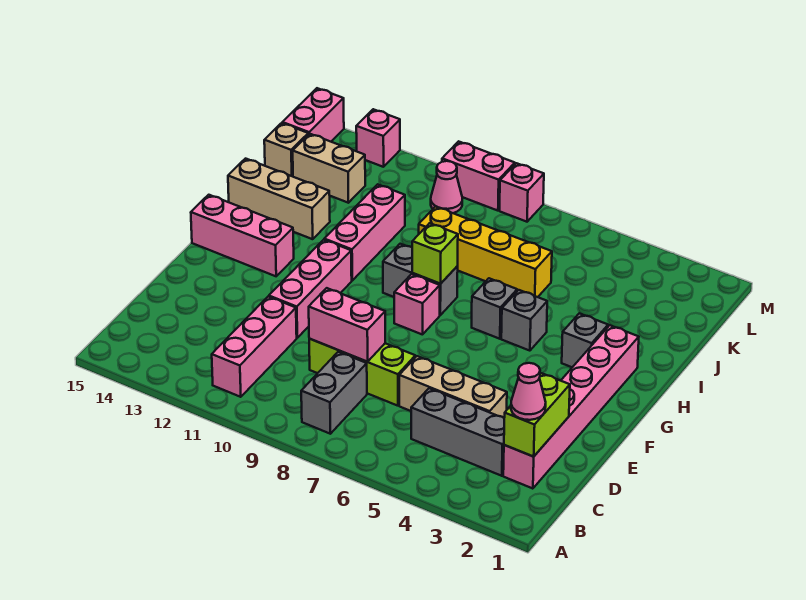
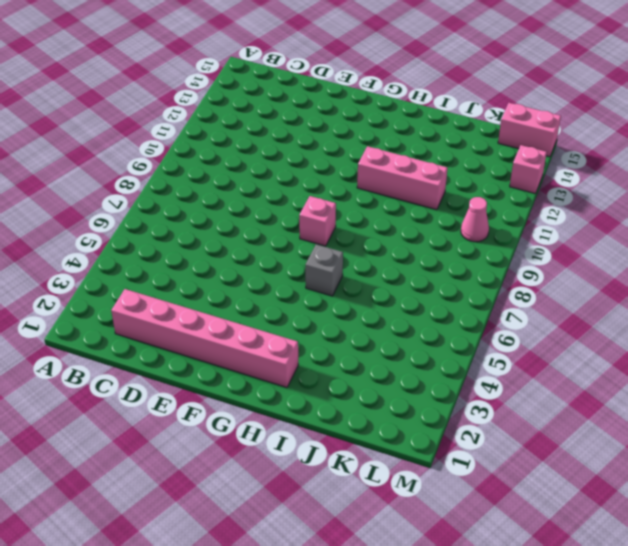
none -> grey brick B8:C8 level 1
none -> pink brick B11:D11 level 1
none -> grey brick C3:C5 level 1

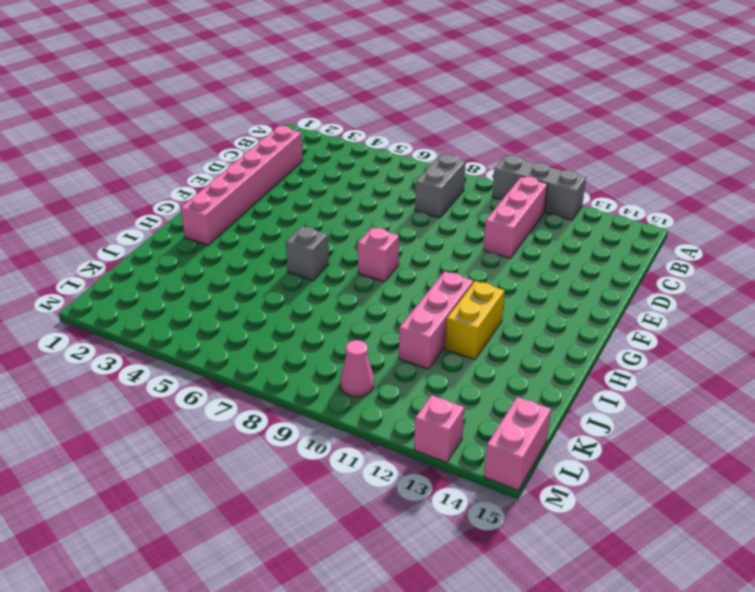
grey brick A10:A12 level 1 -> grey brick C3:C5 level 1
yellow brick H12:I12 level 1 -> none
none -> tan brick D4:D6 level 1
none -> lime brick D7:D9 level 1
none -> pink brick E11:G11 level 1

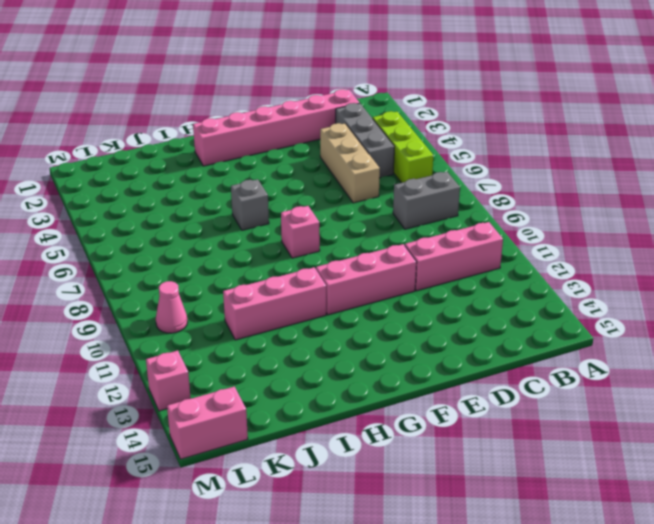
lime brick B4:B6 level 1 -> lime brick D7:D9 level 1
none -> pink brick G13:G15 level 1
none -> grey brick H3 level 1
none -> grey brick H5 level 1

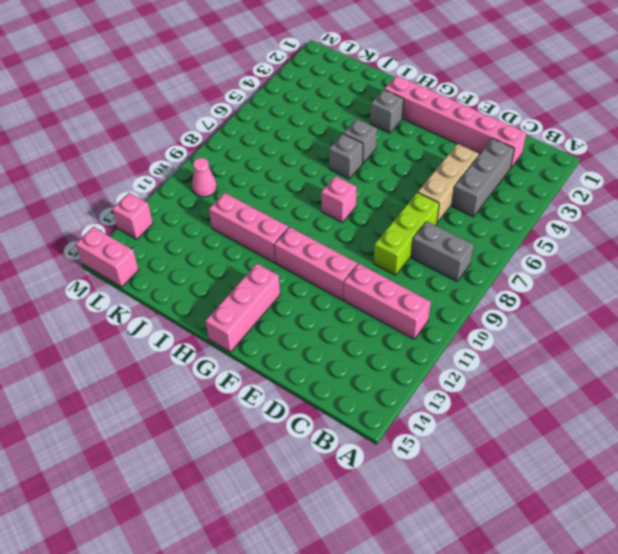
none -> grey brick H8:H9 level 1
none -> tan brick I13:I15 level 1
none -> yellow brick J6:J9 level 1

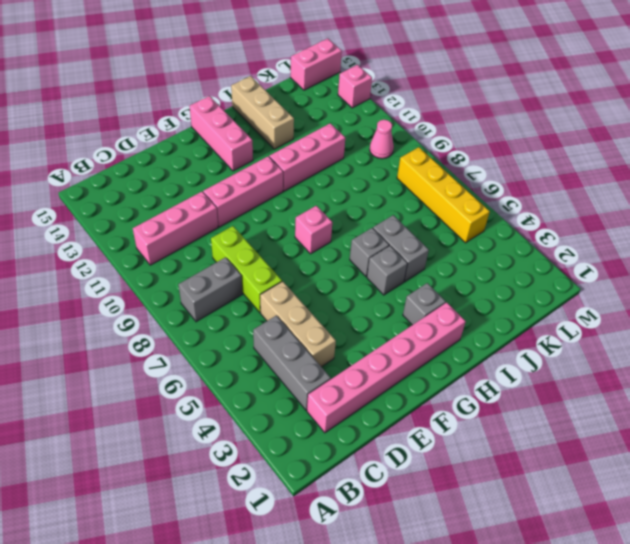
grey brick I5:I6 level 1 -> grey brick H8:H9 level 1
yellow brick L5:L8 level 1 -> yellow brick J6:J9 level 1
none -> tan brick K13:K14 level 1
none -> tan brick K15 level 1
none -> pink brick M8 level 1

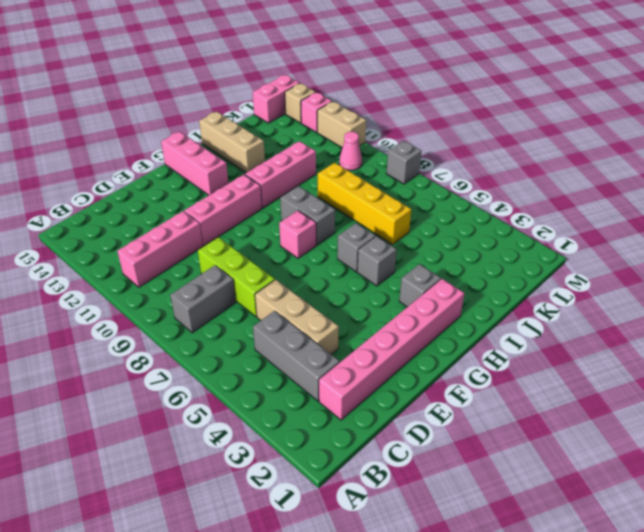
grey brick M8 level 1 -> pink brick M8 level 1
tan brick M11:M12 level 1 -> tan brick K13:K14 level 1
tan brick M14 level 1 -> tan brick K15 level 1
none -> pink brick M9:M10 level 1
none -> lime brick C2:D2 level 2
none -> pink brick D8:D9 level 2

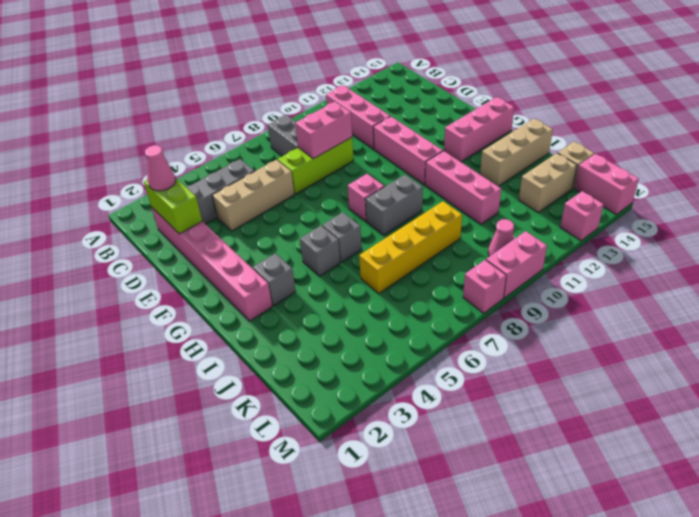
none -> lime brick H8 level 2

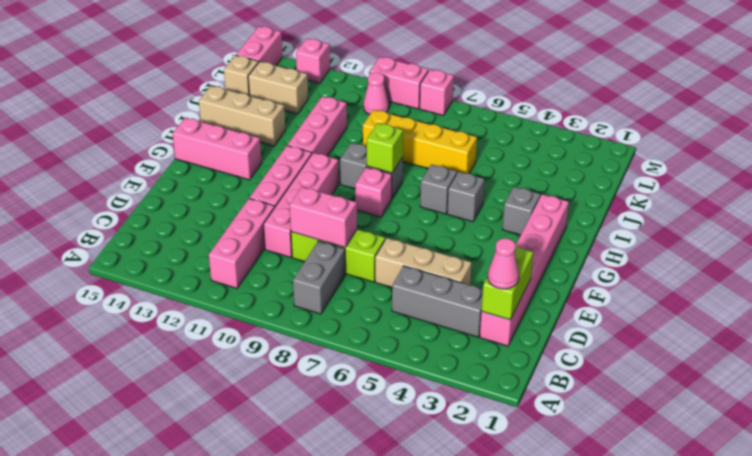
pink brick D10:G10 level 1 -> none

